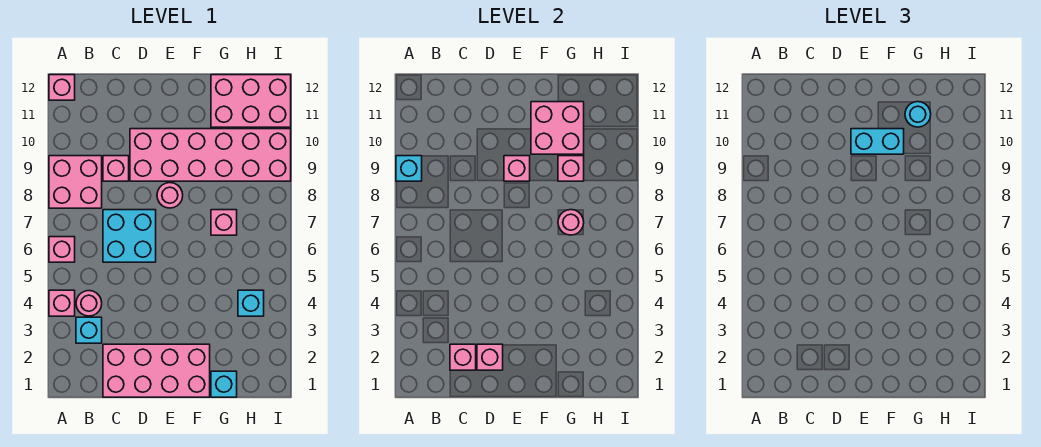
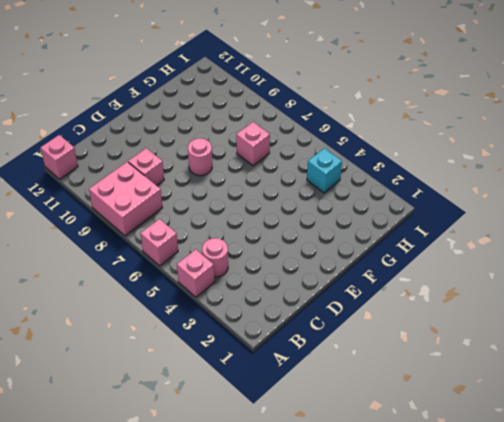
none -> cyan brick B3 level 1
none -> pink brick C1:F2 level 1
none -> cyan brick C6:D7 level 1

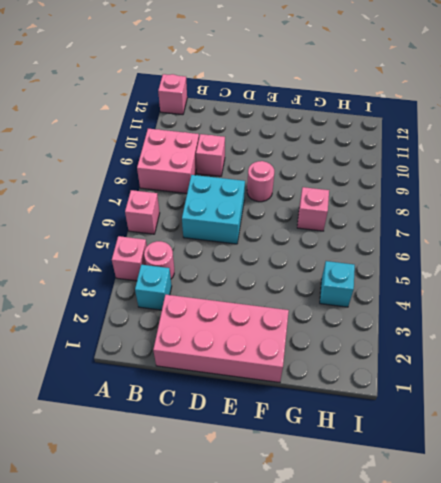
none -> pink brick D9:I10 level 1
none -> cyan brick G1 level 1
none -> pink brick G11:I12 level 1

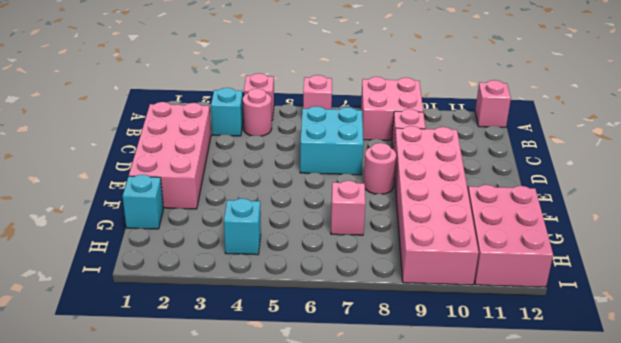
none -> cyan brick A9 level 2
none -> pink brick C2 level 2
none -> pink brick D2 level 2

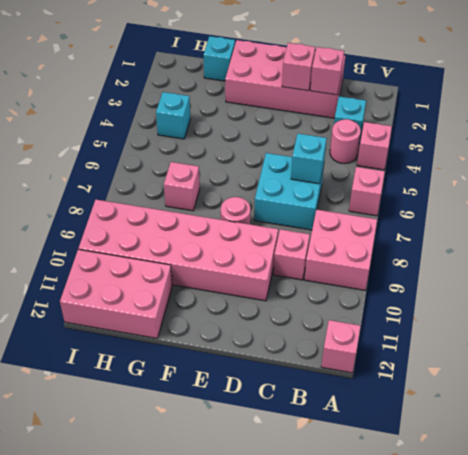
cyan brick C6 level 2 -> cyan brick A9 level 2
none -> pink brick E9 level 2
none -> pink brick F10:G11 level 2
none -> pink round brick G7 level 2

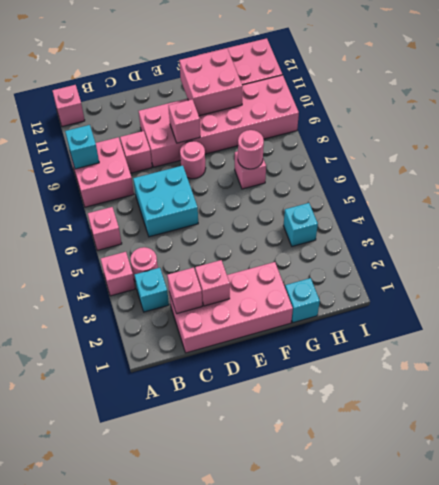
none -> pink brick G9 level 2
none -> cyan brick E10:F10 level 3
none -> cyan round brick G11 level 3

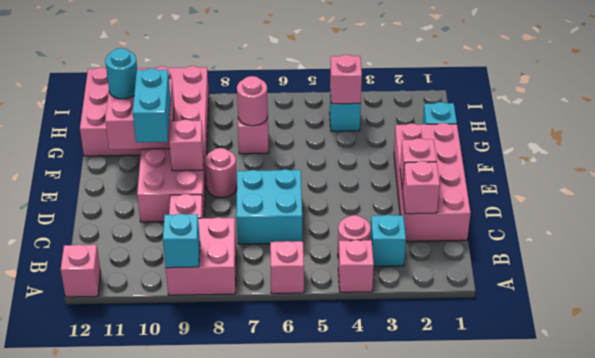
pink brick H4 level 2 -> pink brick G9 level 2

